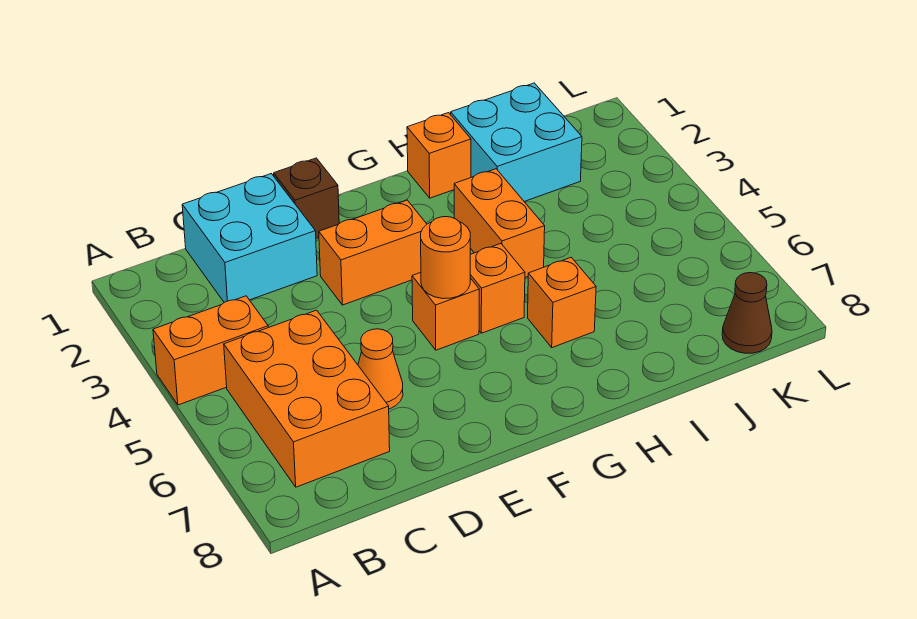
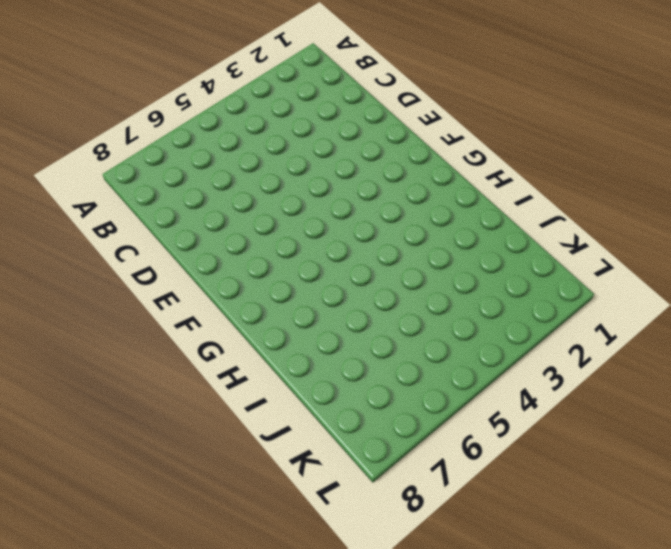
none -> orange brick A4:B4 level 1
none -> orange brick B5:C7 level 1
none -> cyan brick C1:D2 level 1

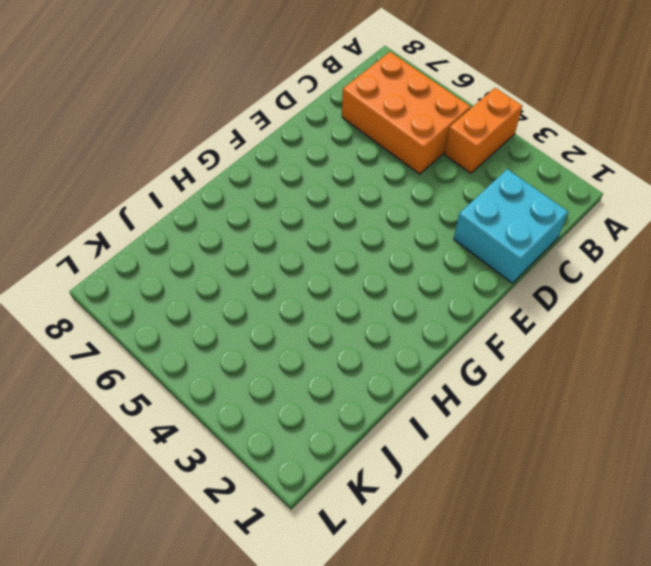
none -> orange cone D6 level 1
none -> brown brick E1 level 1
none -> orange brick E3:F3 level 1

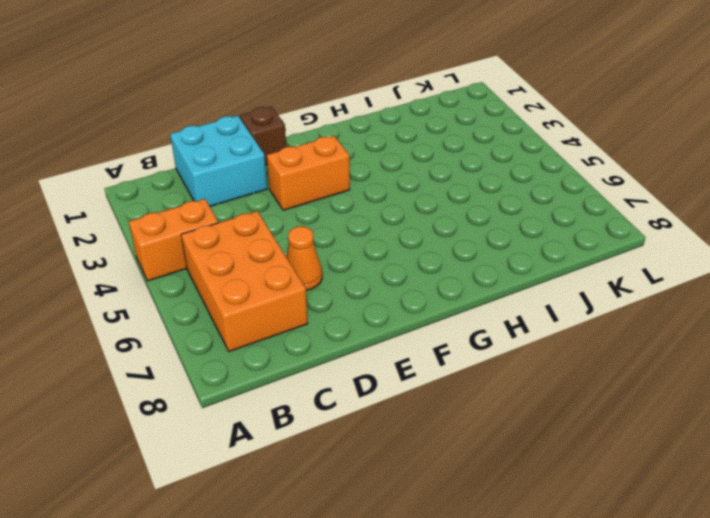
none -> orange brick F5 level 1
none -> orange brick G5 level 1
none -> orange brick H1 level 1

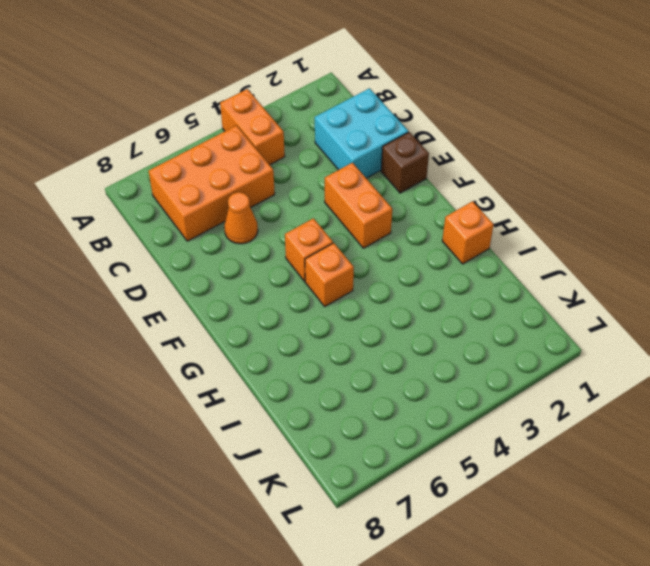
none -> orange brick H3:H4 level 1
none -> orange brick H6 level 1
none -> cyan brick I1:J2 level 1

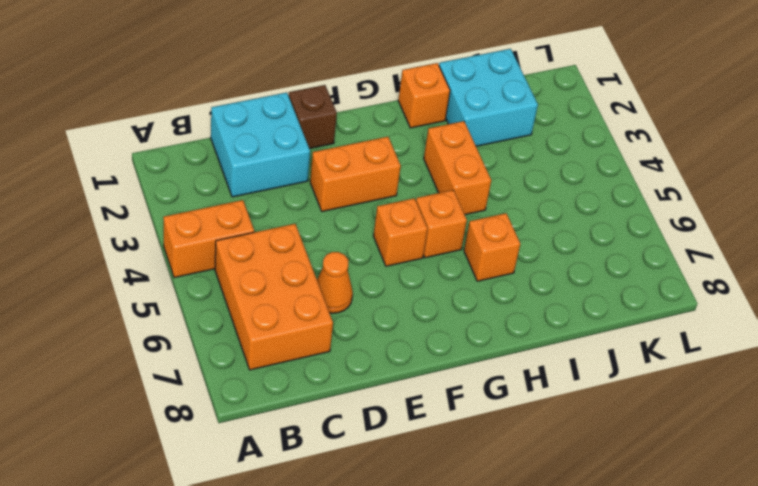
none -> brown cone K8 level 1
none -> orange round brick F5 level 2

